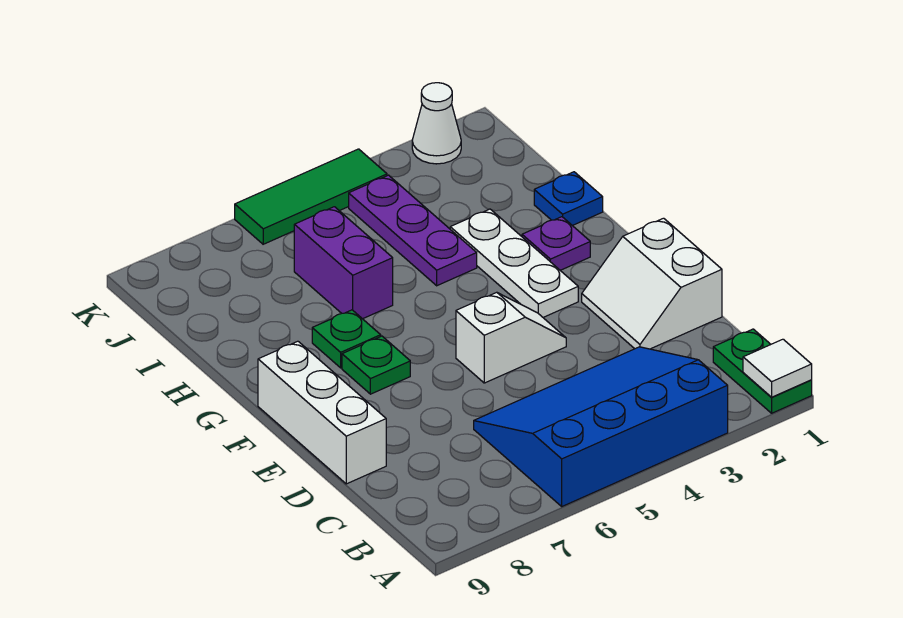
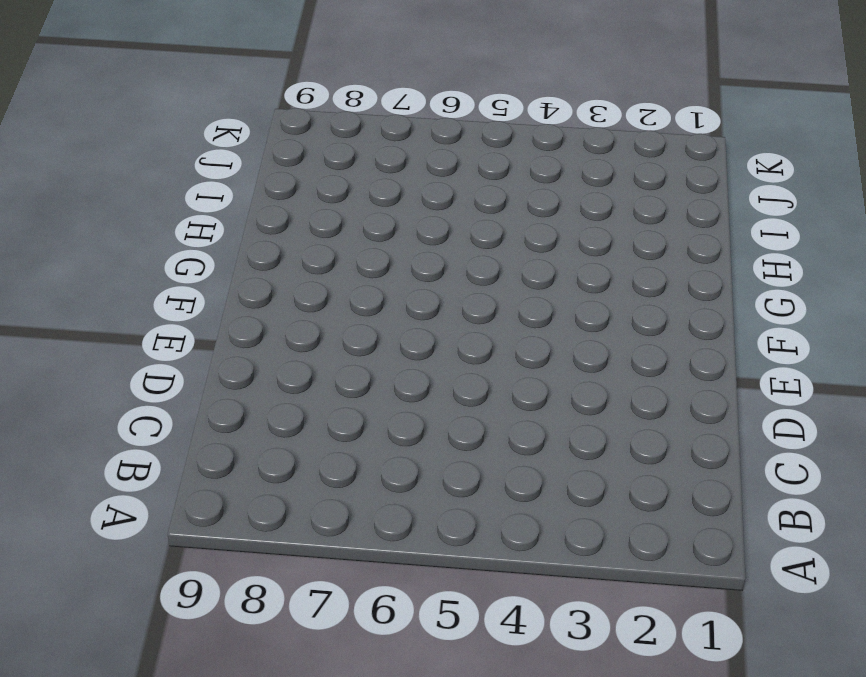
none -> green plate A1:B1 level 1
none -> blue slope A3:C6 level 1 top A
none -> white slope D1:E2 level 1 top 1

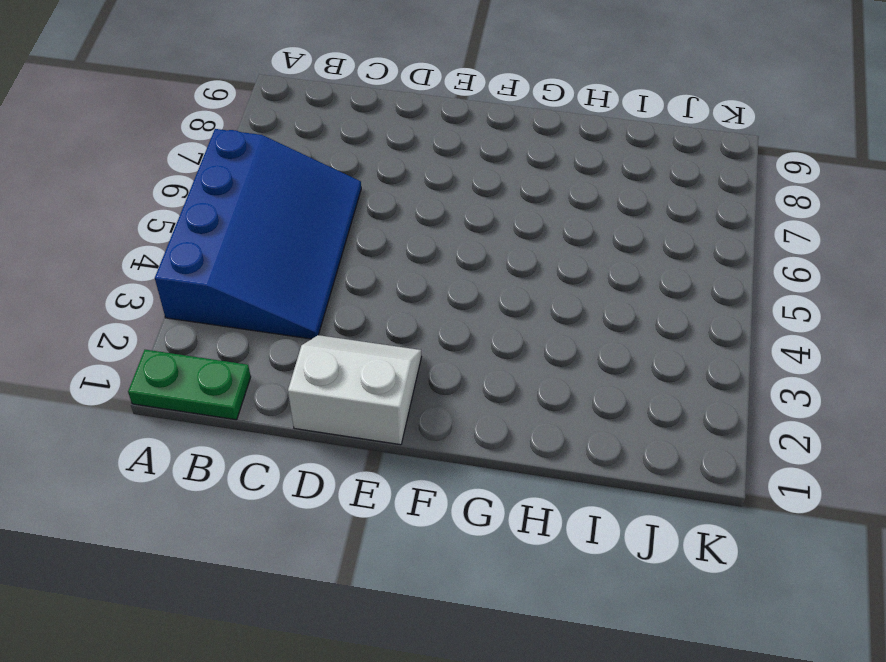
none -> white brick D9:F9 level 1
none -> white slope E4:E5 level 1 top 5
none -> white plate F3:H3 level 1

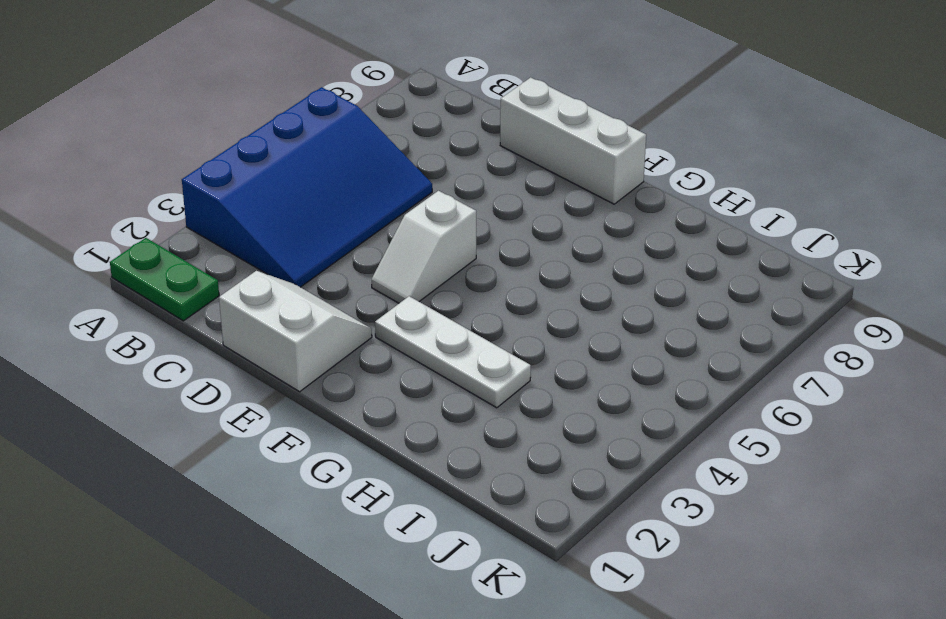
none -> green plate F7 level 1
none -> purple plate G2 level 1
none -> green plate G7 level 1

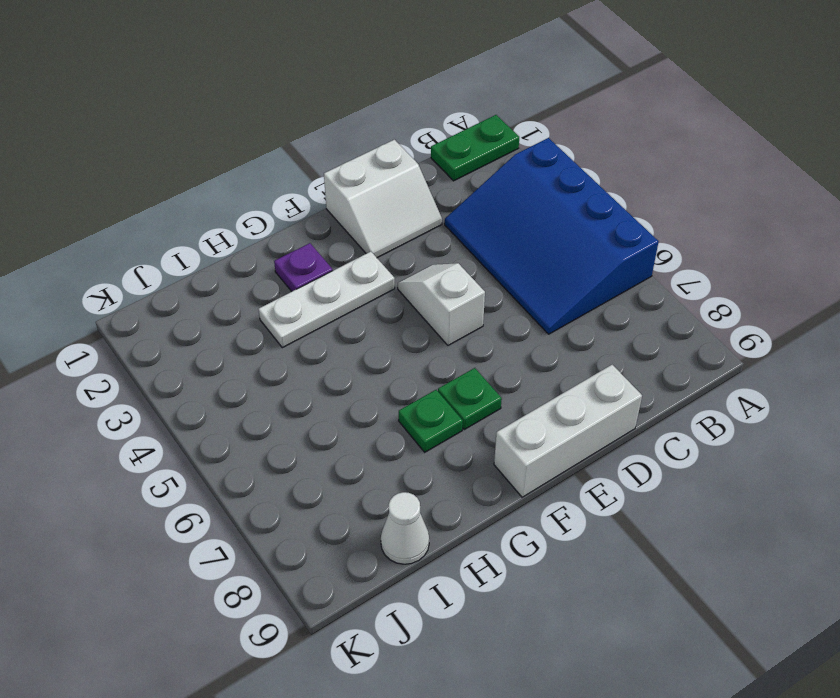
white cone I9 level 1 -> white cone K2 level 1
none -> blue plate H1 level 1
none -> purple plate H4:J4 level 1
none -> purple brick H6:I6 level 1

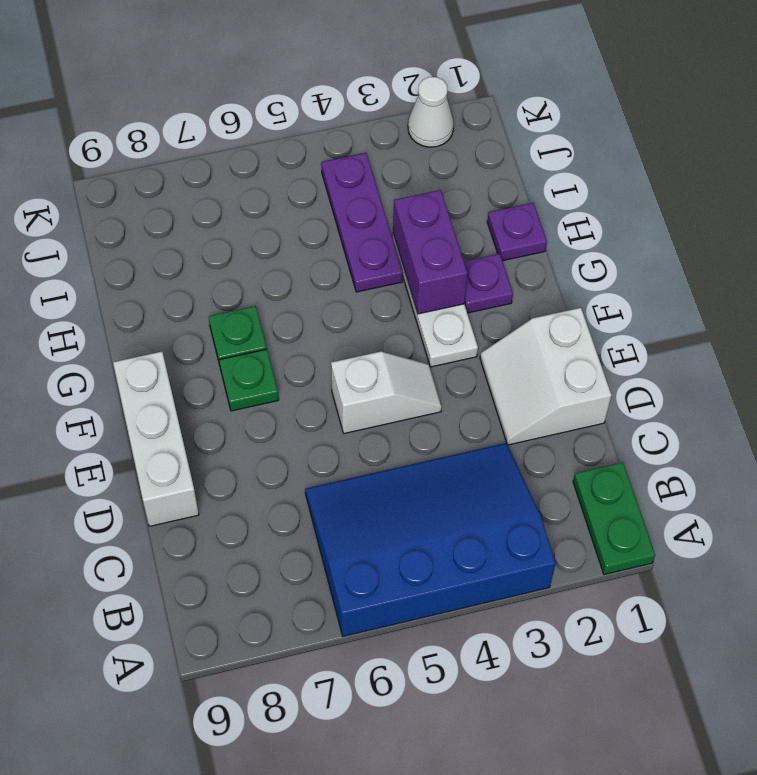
purple brick G3:H3 level 2 -> purple brick H6:I6 level 1
purple plate H1 level 1 -> blue plate H1 level 1
none -> green tile K4:K6 level 1
none -> white tile A1 level 2

